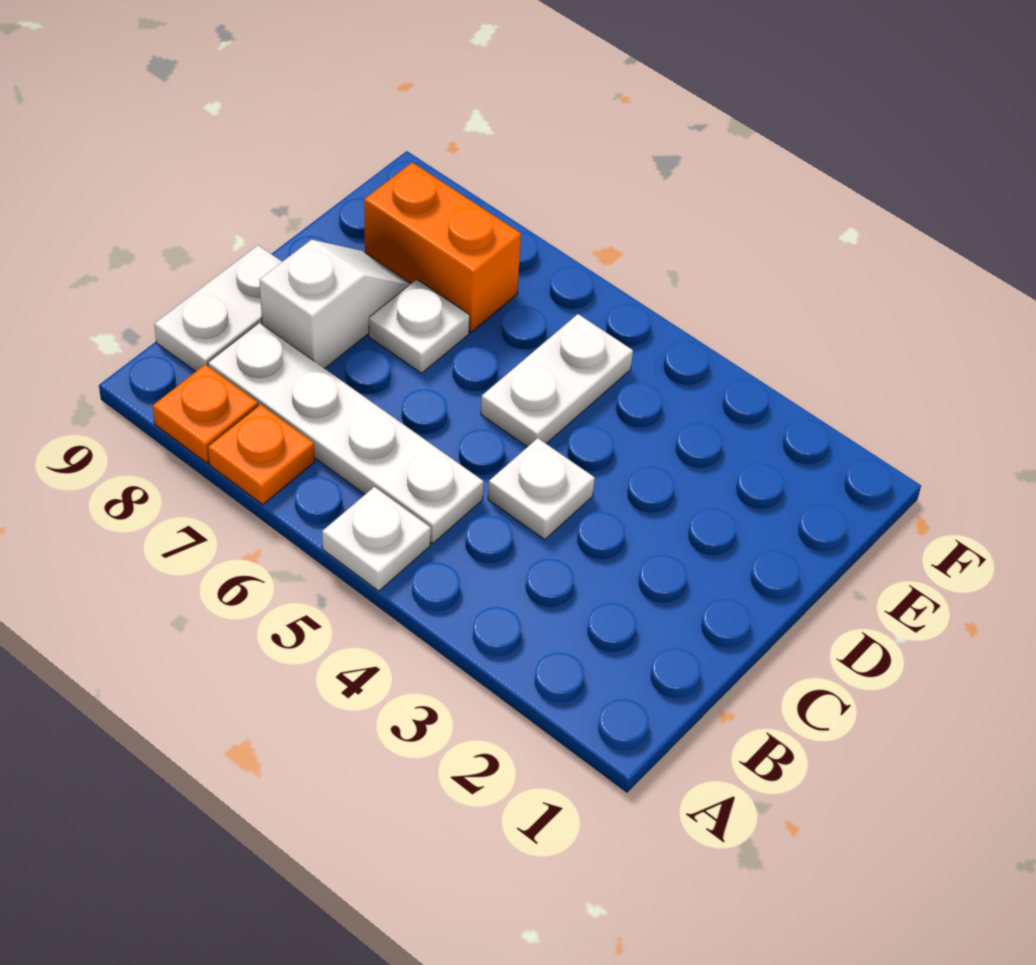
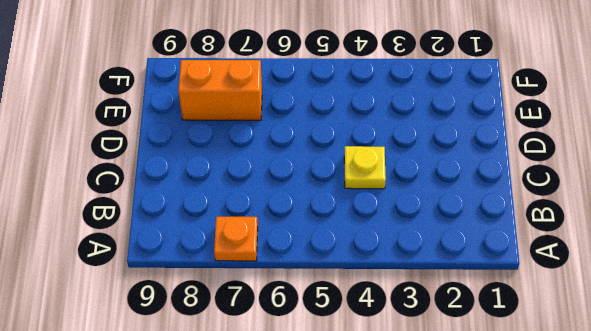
yellow plate C4 level 1 -> white plate C4 level 1
none -> white plate A5 level 1
none -> orange plate A8 level 1

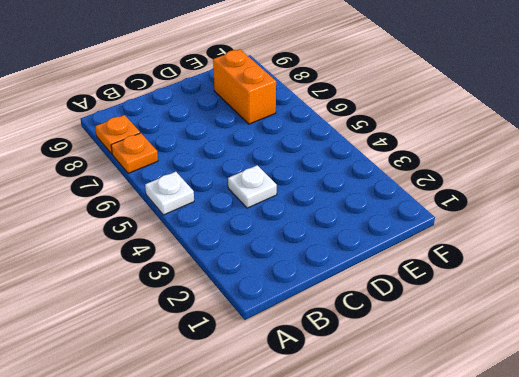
none -> white plate B5:B8 level 1
none -> white plate B9:C9 level 1

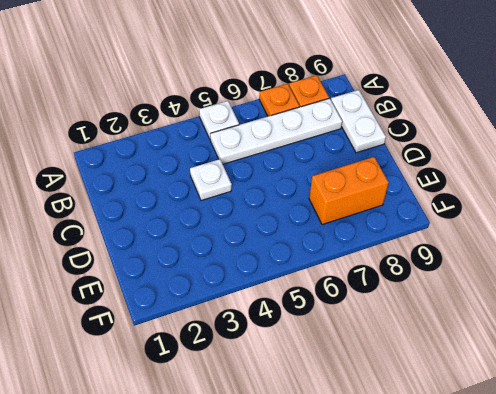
none -> white slope C8:D8 level 1 top C
none -> white plate D5:E5 level 1

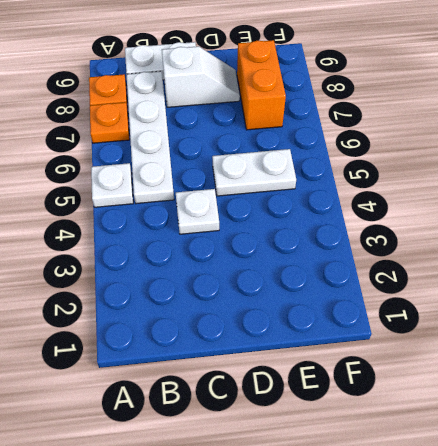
none -> white plate D7 level 1

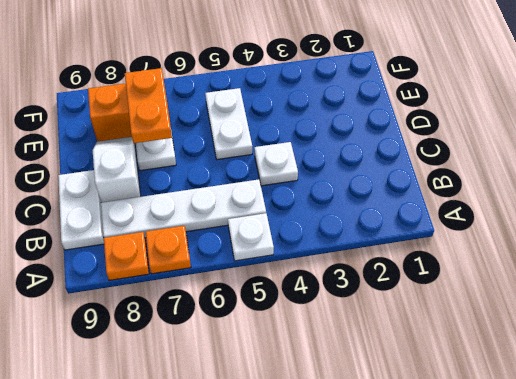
orange plate D7:E7 level 2 -> none

